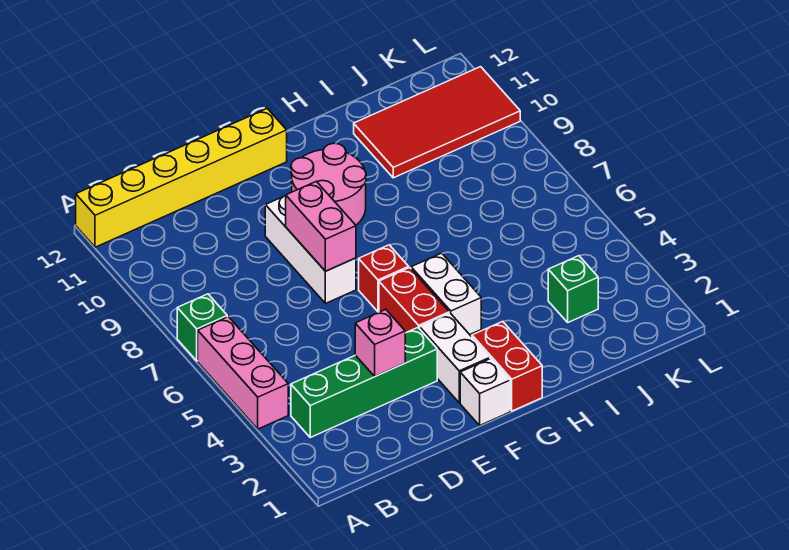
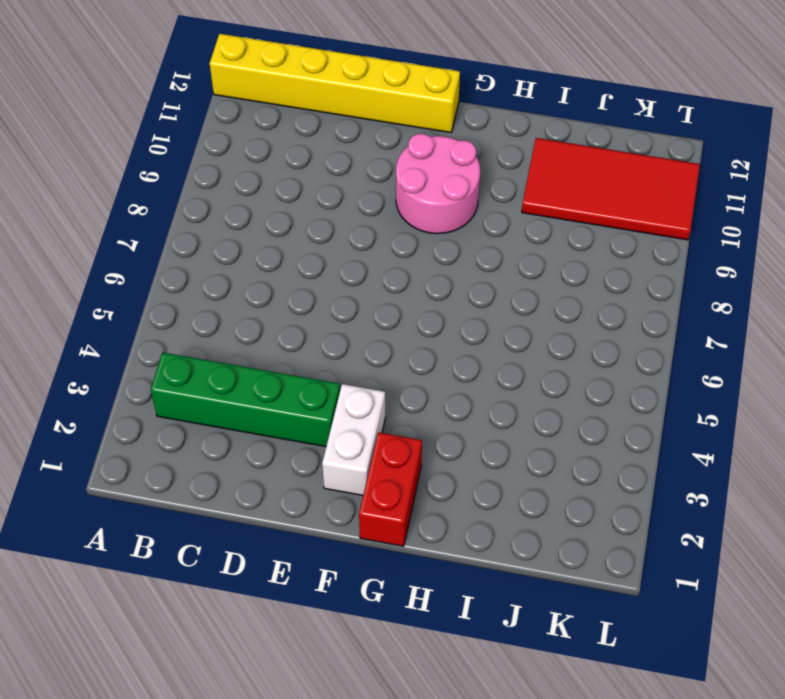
none -> pink brick A4:A6 level 1
none -> green brick A7 level 1
none -> white brick E7:E9 level 1

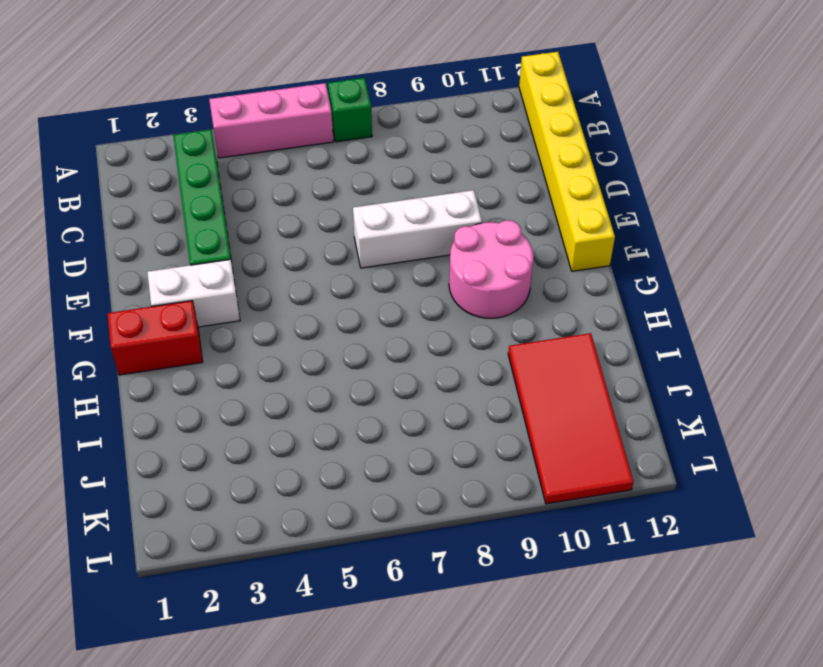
none -> white brick F1 level 1
none -> red brick F4:F5 level 1
none -> red brick F6 level 1

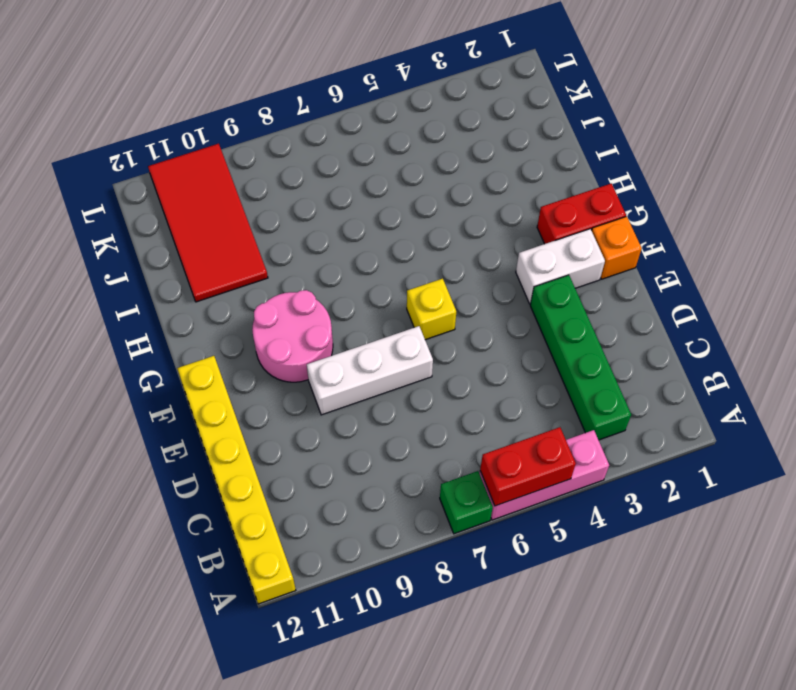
red brick A5:A6 level 2 -> red brick F4:F5 level 1
orange brick F1 level 1 -> white brick F1 level 1
yellow brick F6 level 1 -> red brick F6 level 1
none -> white brick G4:G5 level 1
none -> green brick J3 level 1
none -> pink brick D3 level 2

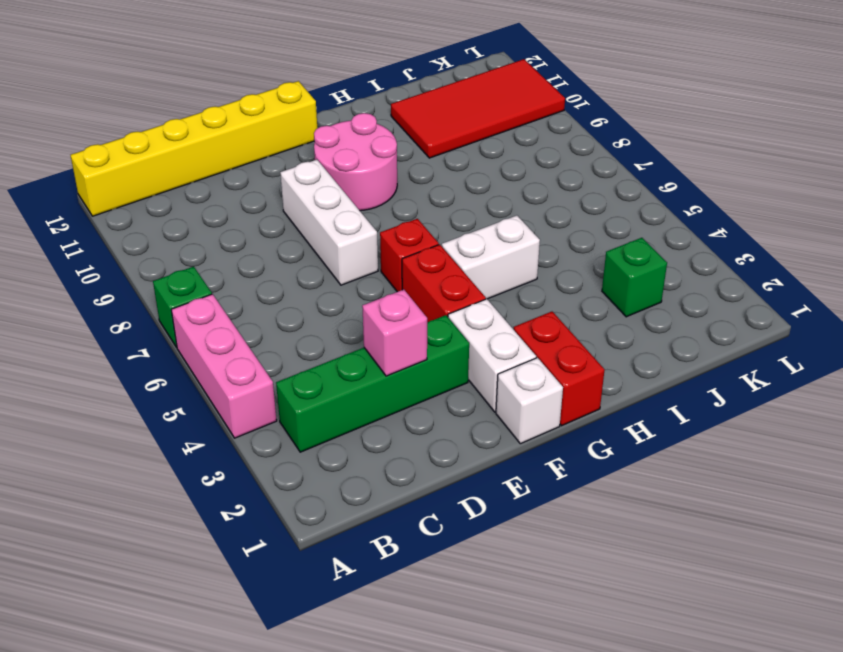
white brick G5:H5 level 1 -> white brick G4:G5 level 1
none -> pink brick E7:E8 level 2

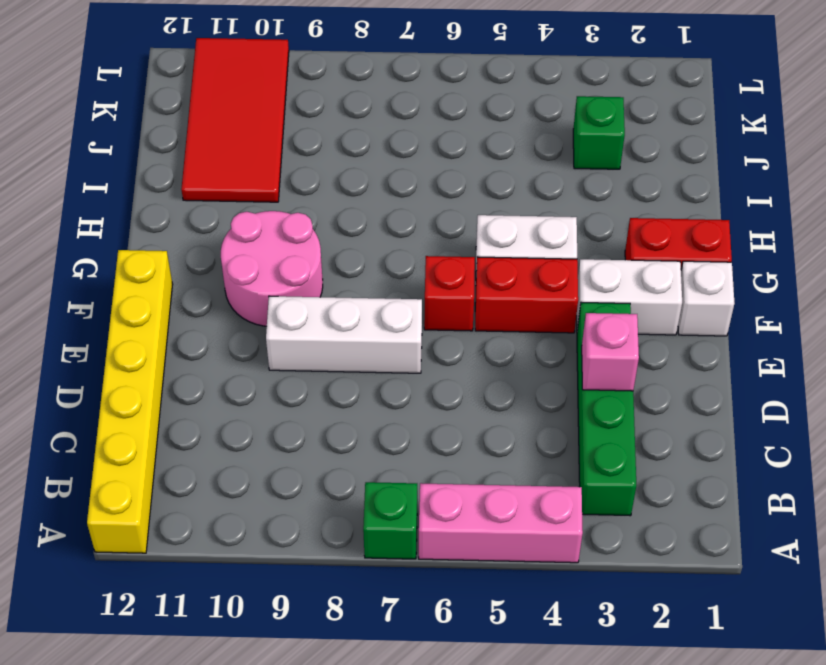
none -> pink brick E7:E8 level 2

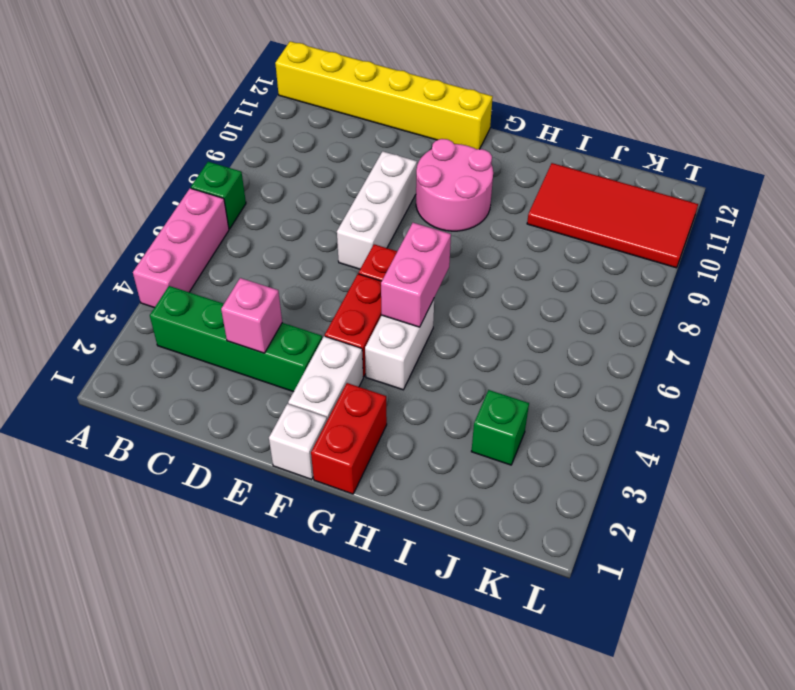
pink brick G5:G6 level 2 -> pink brick E7:E8 level 2

